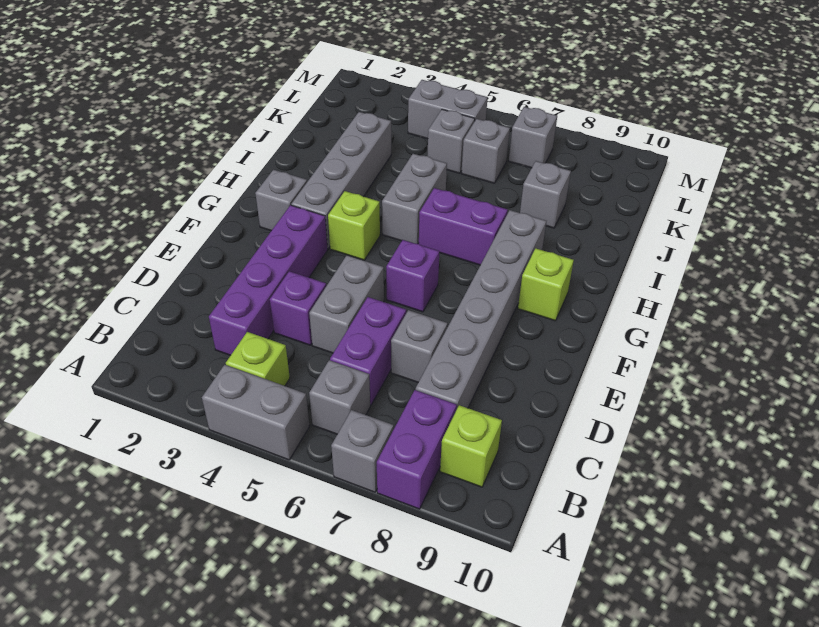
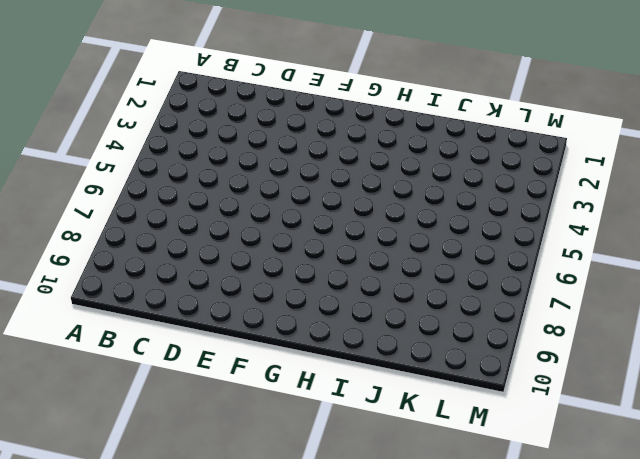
none -> grey brick A4:A5 level 1
none -> grey brick A7 level 1
none -> purple brick A8:B8 level 1

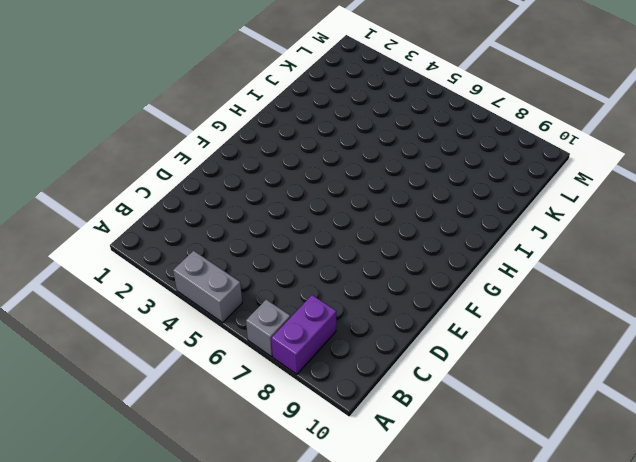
none -> lime brick B4 level 1
none -> grey brick B6 level 1
none -> lime brick B9 level 1

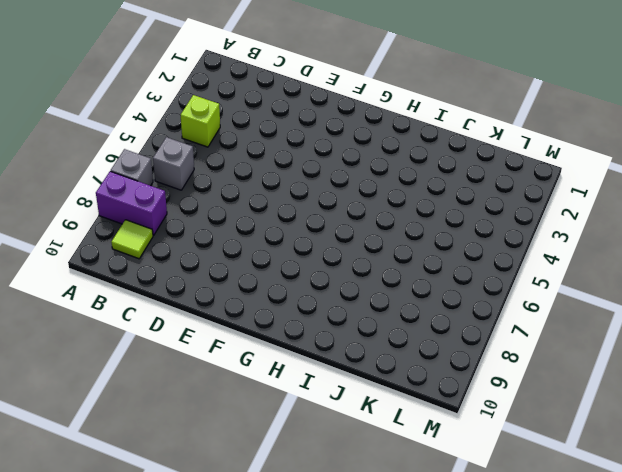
lime tile B9 level 1 -> lime brick B9 level 1
none -> grey brick A4:A5 level 1
none -> purple brick C3:F3 level 1
none -> purple brick C6:D6 level 1

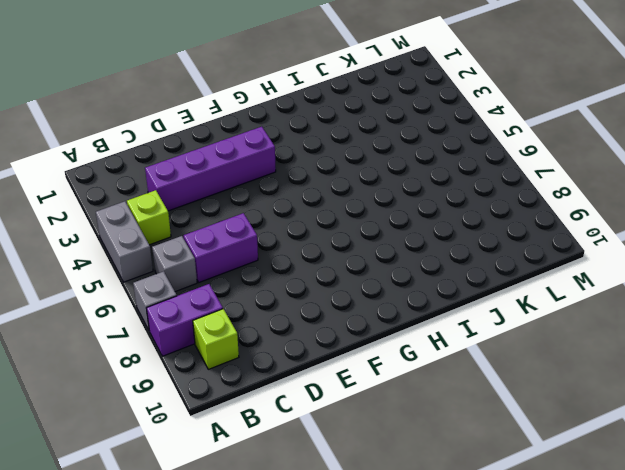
none -> grey brick C8:H8 level 1
none -> purple brick D4 level 1
none -> grey brick D5:E5 level 1

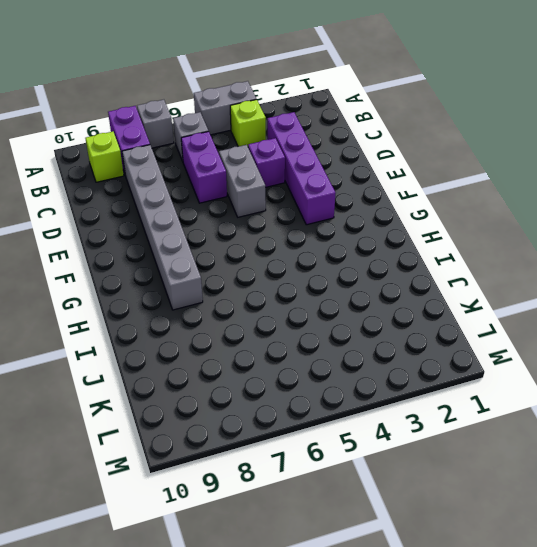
none -> grey brick D7 level 1
none -> purple brick F6 level 1
none -> grey brick G2 level 1

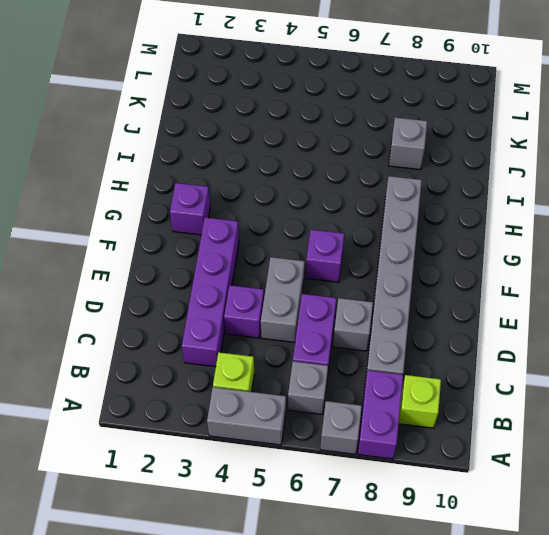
purple brick G2 level 1 -> grey brick G2 level 1
none -> grey brick G3:J3 level 1
none -> lime brick G4 level 1
none -> lime brick G9 level 1

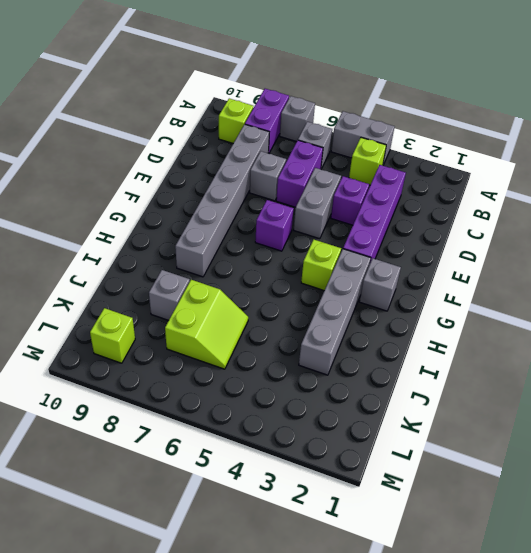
lime slope J6:K7 level 1 top 7 -> grey brick K6 level 1
lime brick L9 level 1 -> lime brick G9 level 1
none -> grey brick H5:I5 level 1
none -> purple brick H6:H7 level 1
none -> grey brick K5 level 1

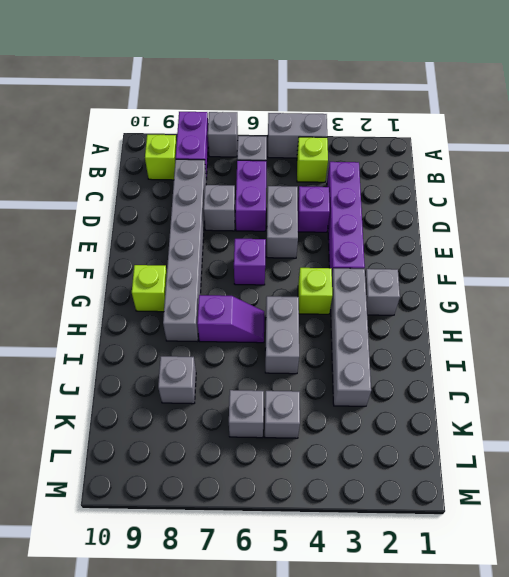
purple slope H6:H7 level 1 top 7 -> purple brick H6:H7 level 1
none -> grey brick L4:L5 level 1
none -> grey brick L7 level 1

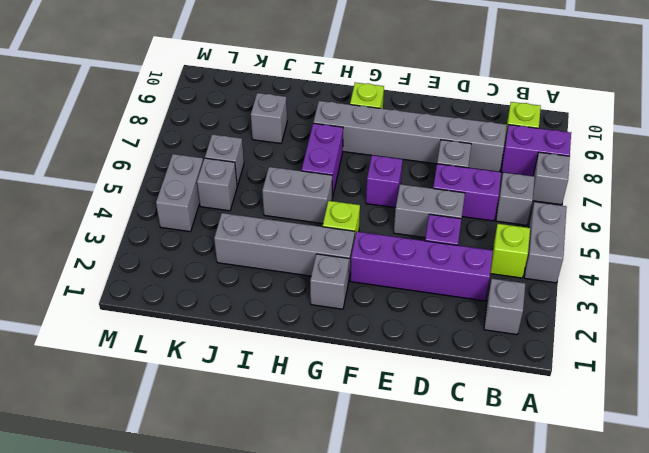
grey brick B2 level 1 -> grey brick L7 level 1

